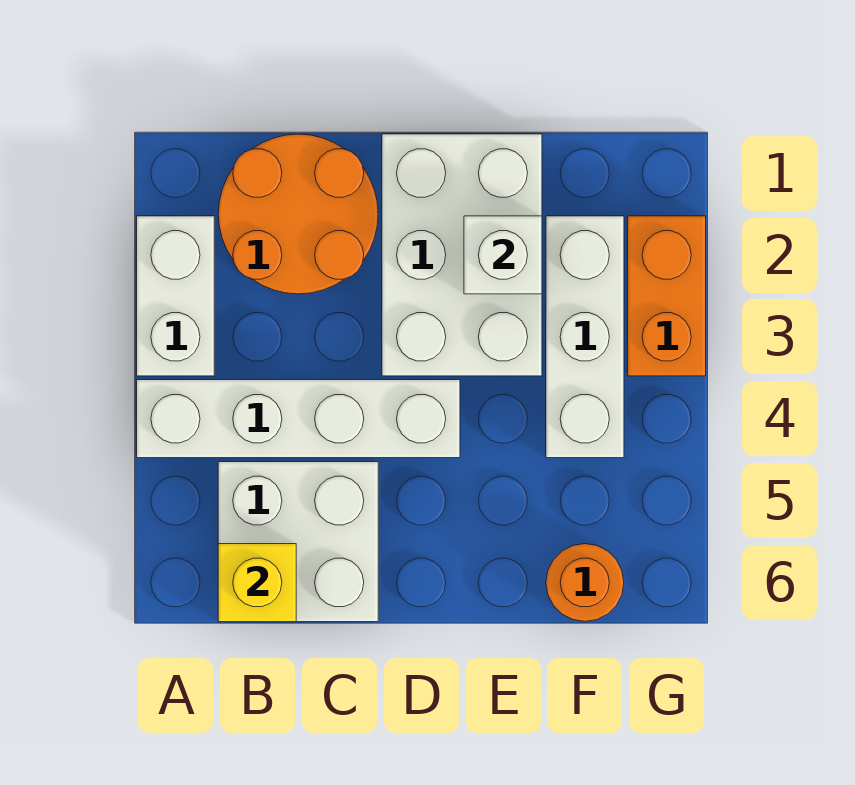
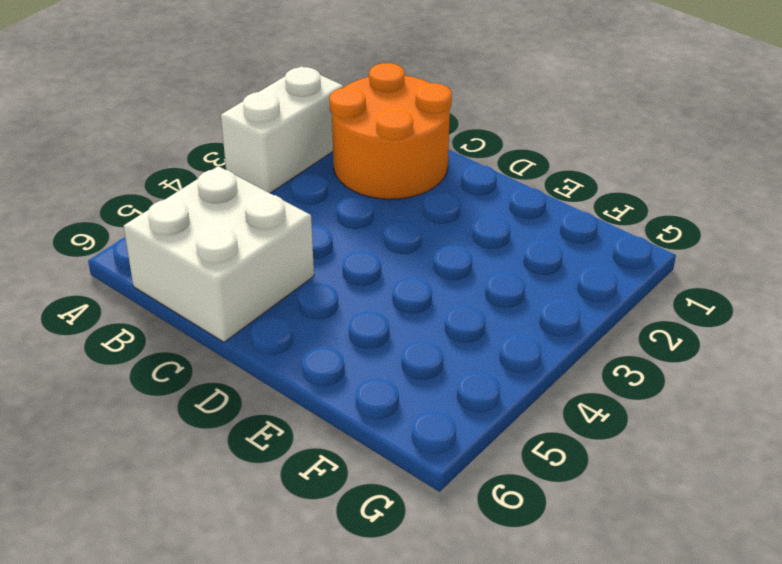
none -> white brick A4:D4 level 1
none -> white brick D1:E3 level 1

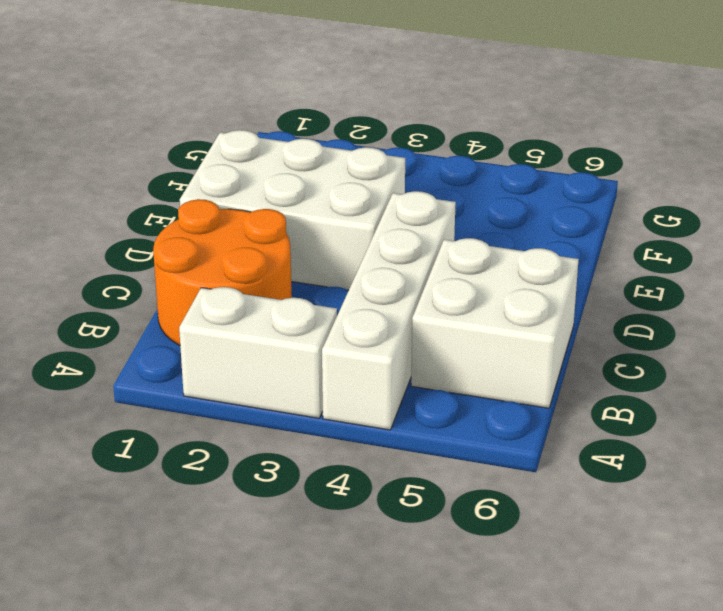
none -> white brick F2:F4 level 1
none -> orange round brick F6 level 1

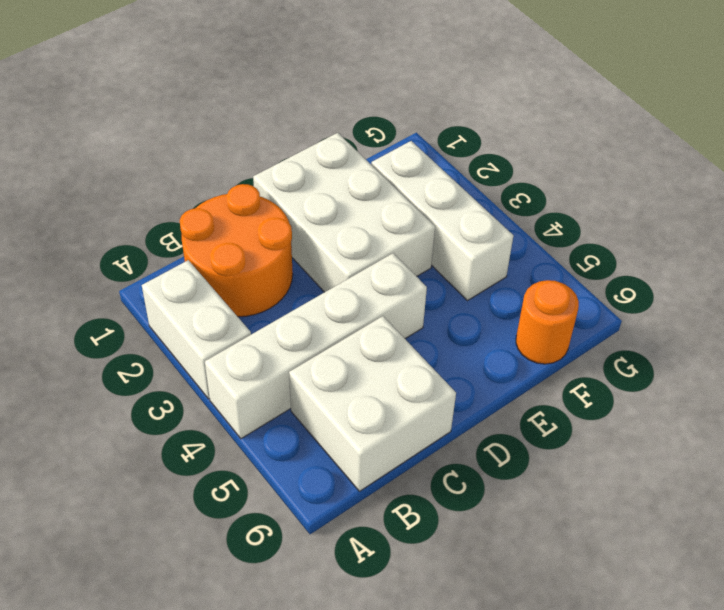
none -> orange brick G2:G3 level 1
none -> yellow brick B6 level 2

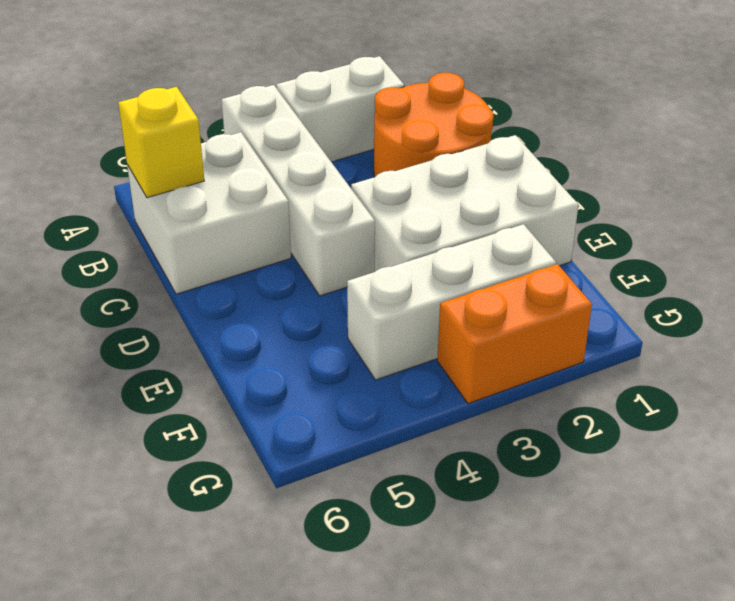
none -> orange round brick F6 level 1
none -> white brick E2 level 2

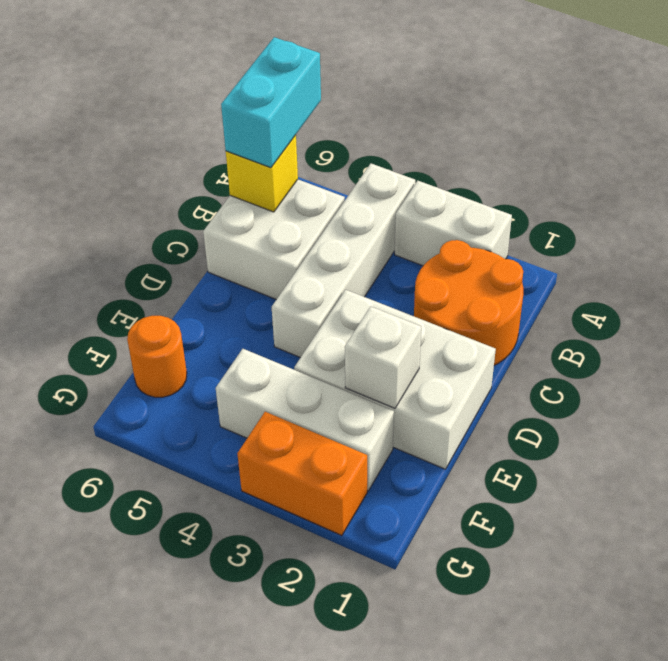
cyan brick A6:B6 level 3 -> none

